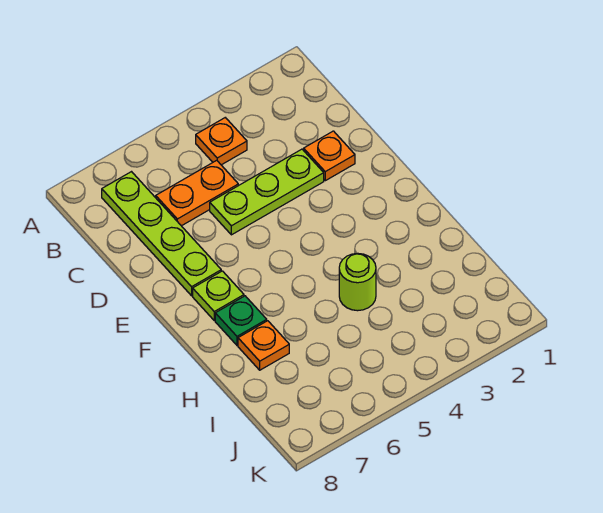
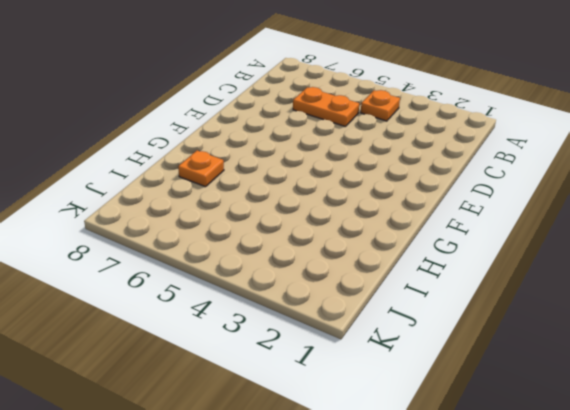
none -> lime plate B7:E7 level 1
none -> orange plate D2 level 1

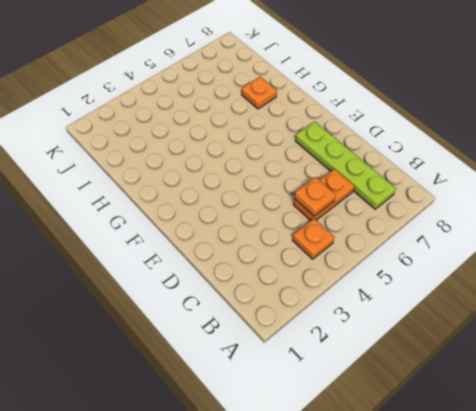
orange plate C5 level 2 -> orange plate D2 level 1
none -> lime plate D3:D5 level 1
none -> lime plate F7 level 1

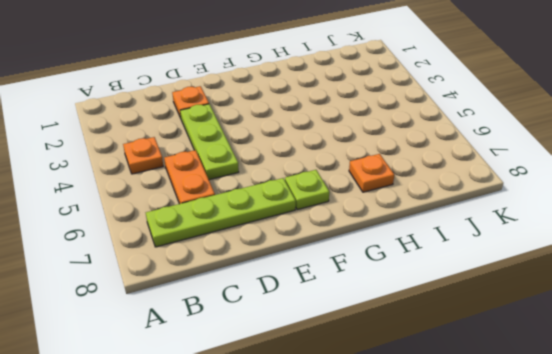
none -> green plate G7 level 1
none -> lime round brick H4 level 1

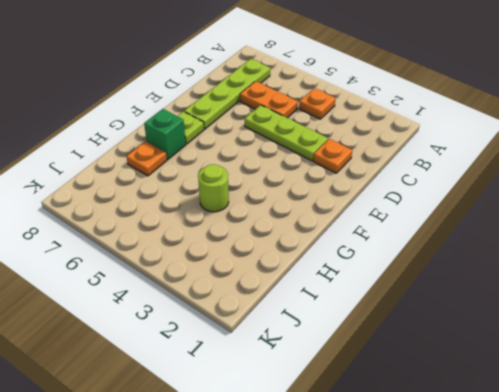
green brick G7 level 1 -> green plate G7 level 1

